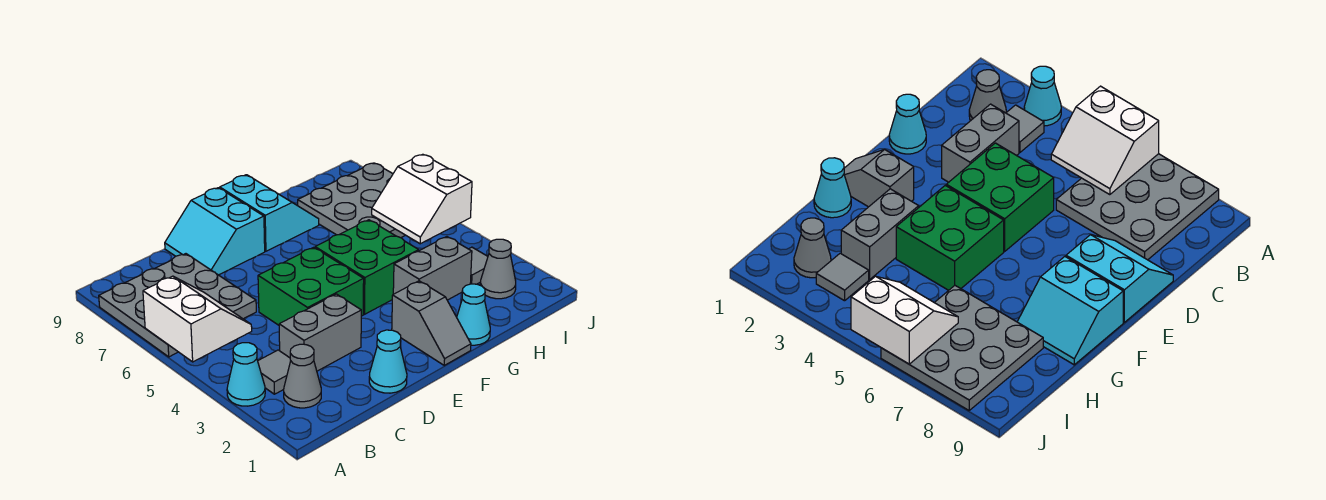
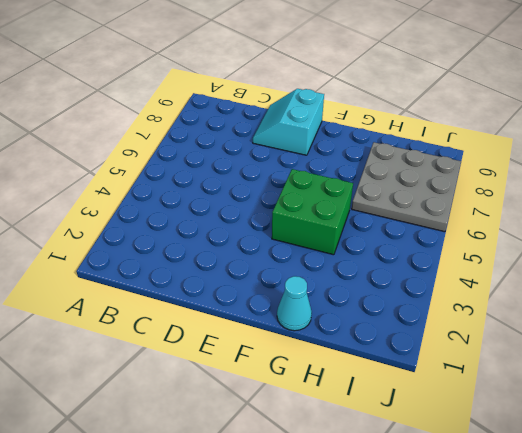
none -> cyan cone A3 level 1
none -> grey plate A6:C8 level 1
none -> grey cone B2 level 1

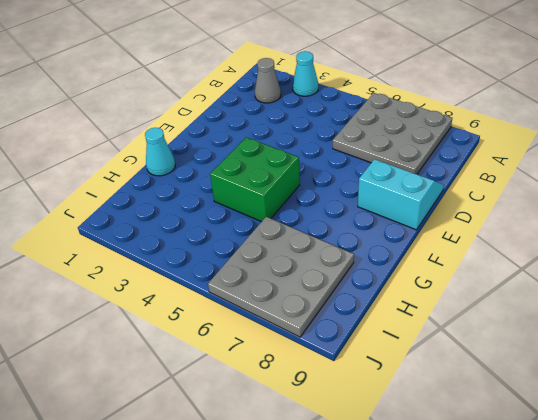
none -> grey tile B3 level 1
none -> grey brick C3:D3 level 1
none -> cyan cone D1 level 1

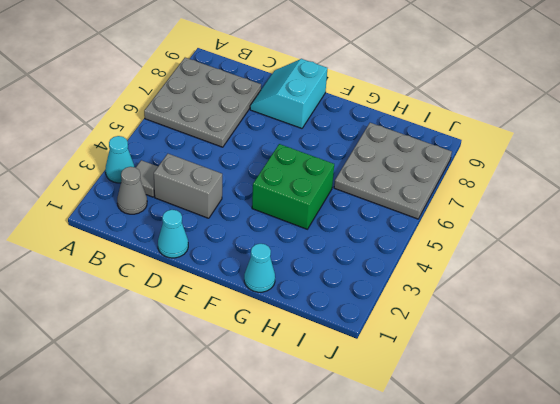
none -> green brick D4:E5 level 1
none -> grey slope F1:F2 level 1 top 2
none -> cyan slope F8:G9 level 1 top F

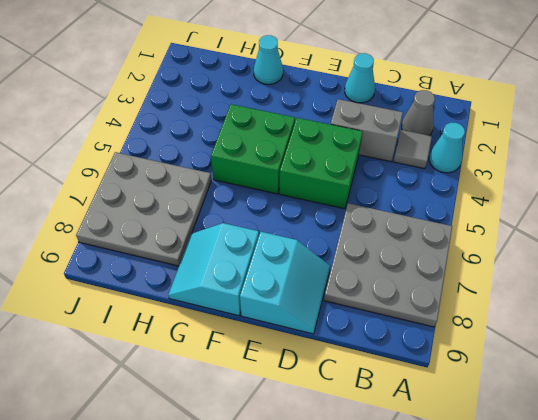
none -> grey slope F1:F2 level 1 top 2
none -> grey brick G3:H3 level 1
none -> grey cone I2 level 1

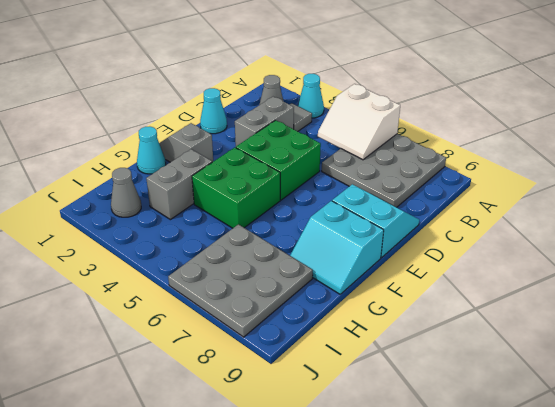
none -> grey tile I3 level 1
none -> white slope I5:J6 level 2 top J

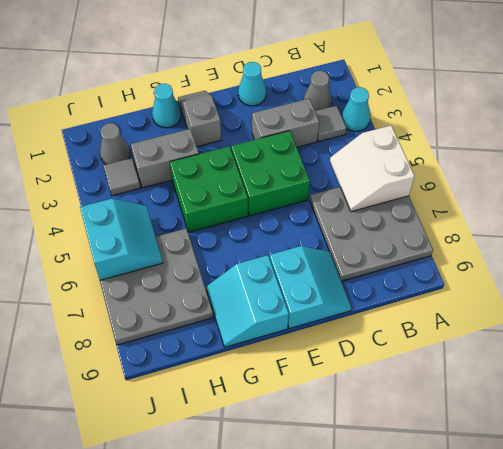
cyan slope I5:J6 level 2 top J -> white slope I5:J6 level 2 top J

